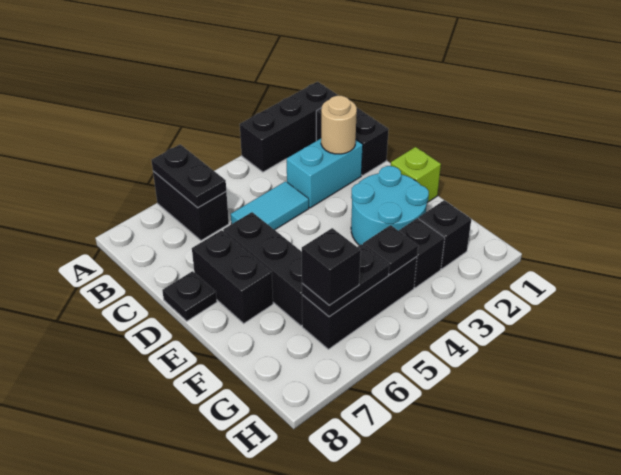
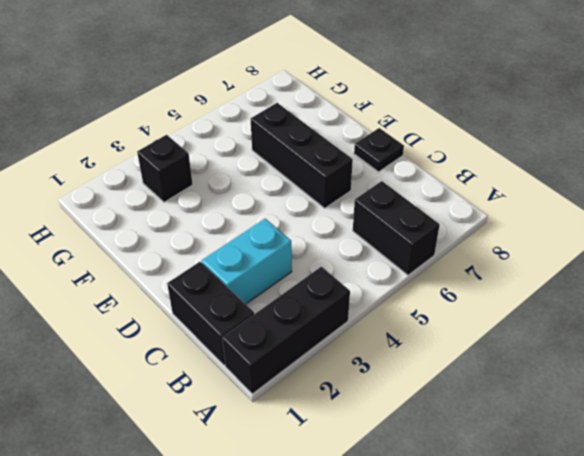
none -> cyan tile C4:C5 level 1
none -> black brick D7:E7 level 1
none -> lime brick E1 level 1

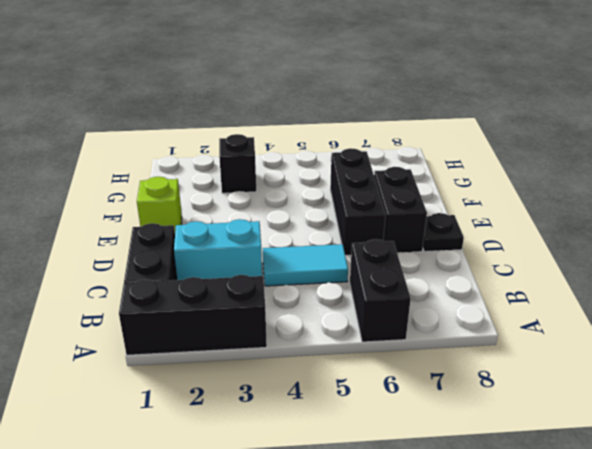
none -> cyan round brick E2:F3 level 1
none -> black brick G2 level 1
none -> black brick G4:G6 level 1

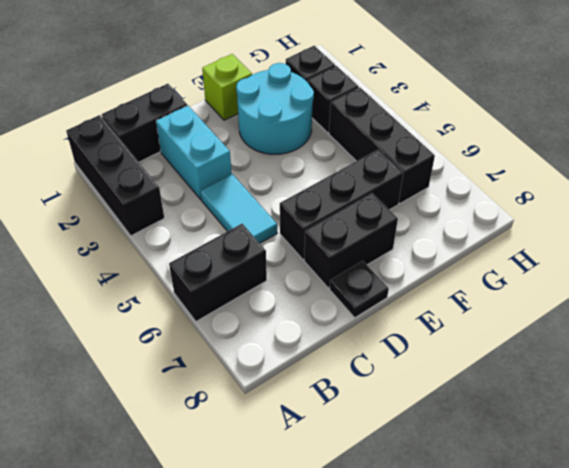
none -> black plate A6:B6 level 2
none -> tan round brick C2 level 2
none -> black plate G4 level 2

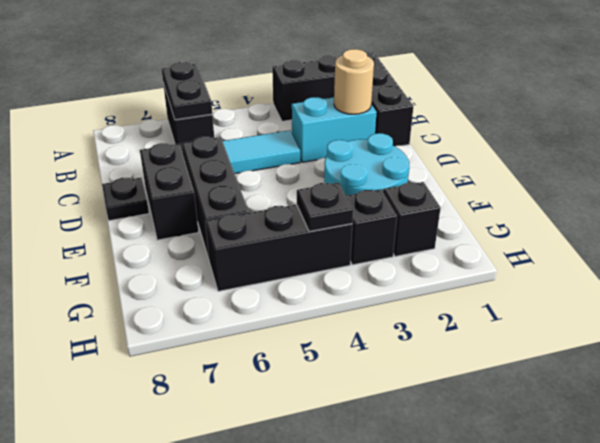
none -> lime brick E1 level 1
none -> black plate G5:G6 level 2
none -> black brick G6 level 3

